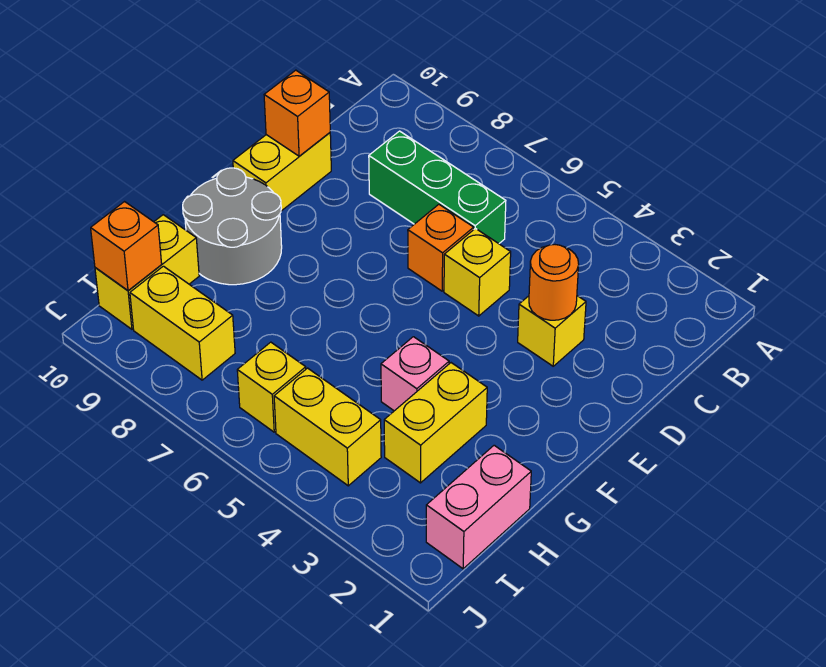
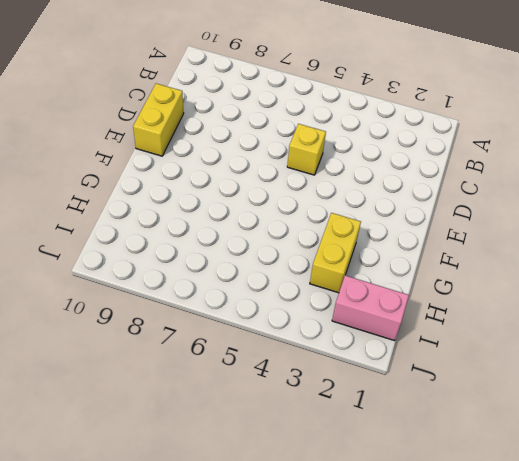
pink brick I1:I2 level 1 -> pink brick H1:I1 level 1
none -> green brick C6:C8 level 1
none -> yellow brick D3 level 1
none -> orange brick D6 level 1

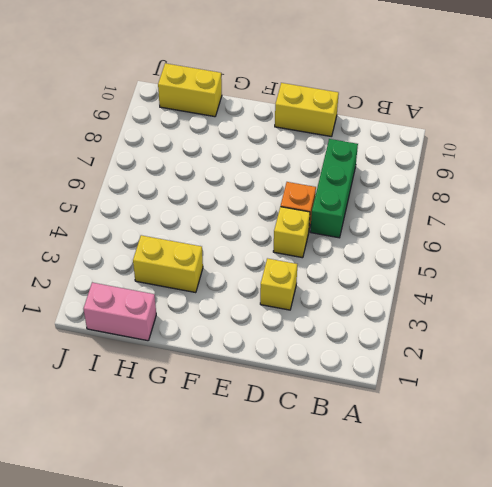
none -> grey round brick F9:G10 level 1
none -> pink brick G4 level 1
none -> yellow brick I4:I5 level 1

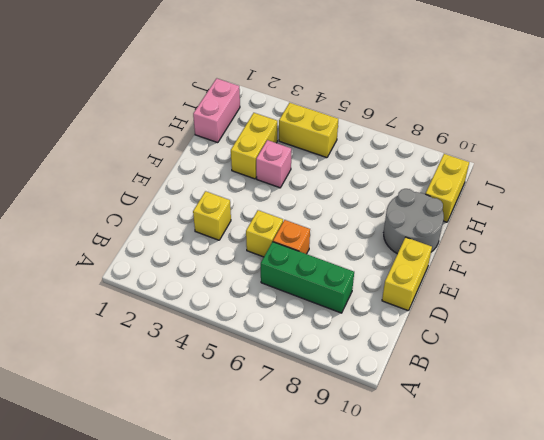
none -> yellow brick I6 level 1
none -> yellow brick I8:I9 level 1
none -> orange round brick D3 level 2

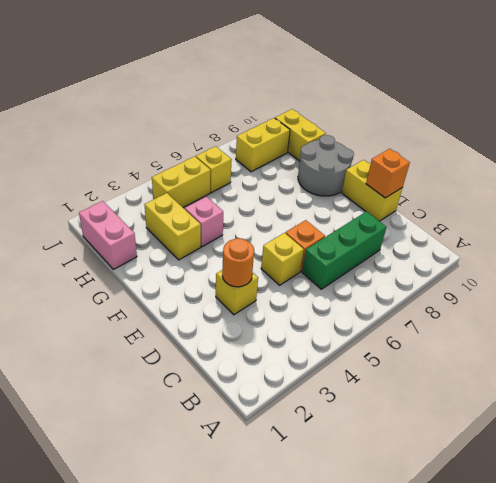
none -> orange brick I10 level 2

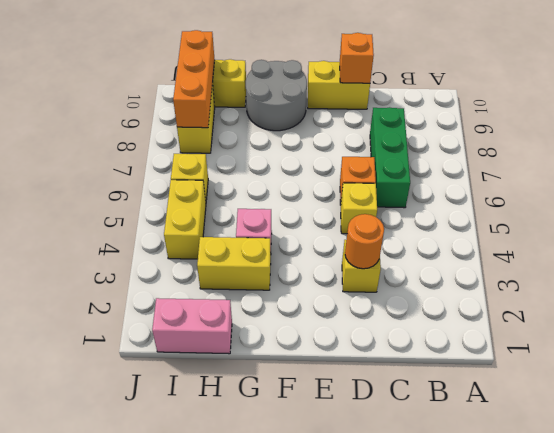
orange brick I8:I10 level 2 -> orange brick I10 level 2

